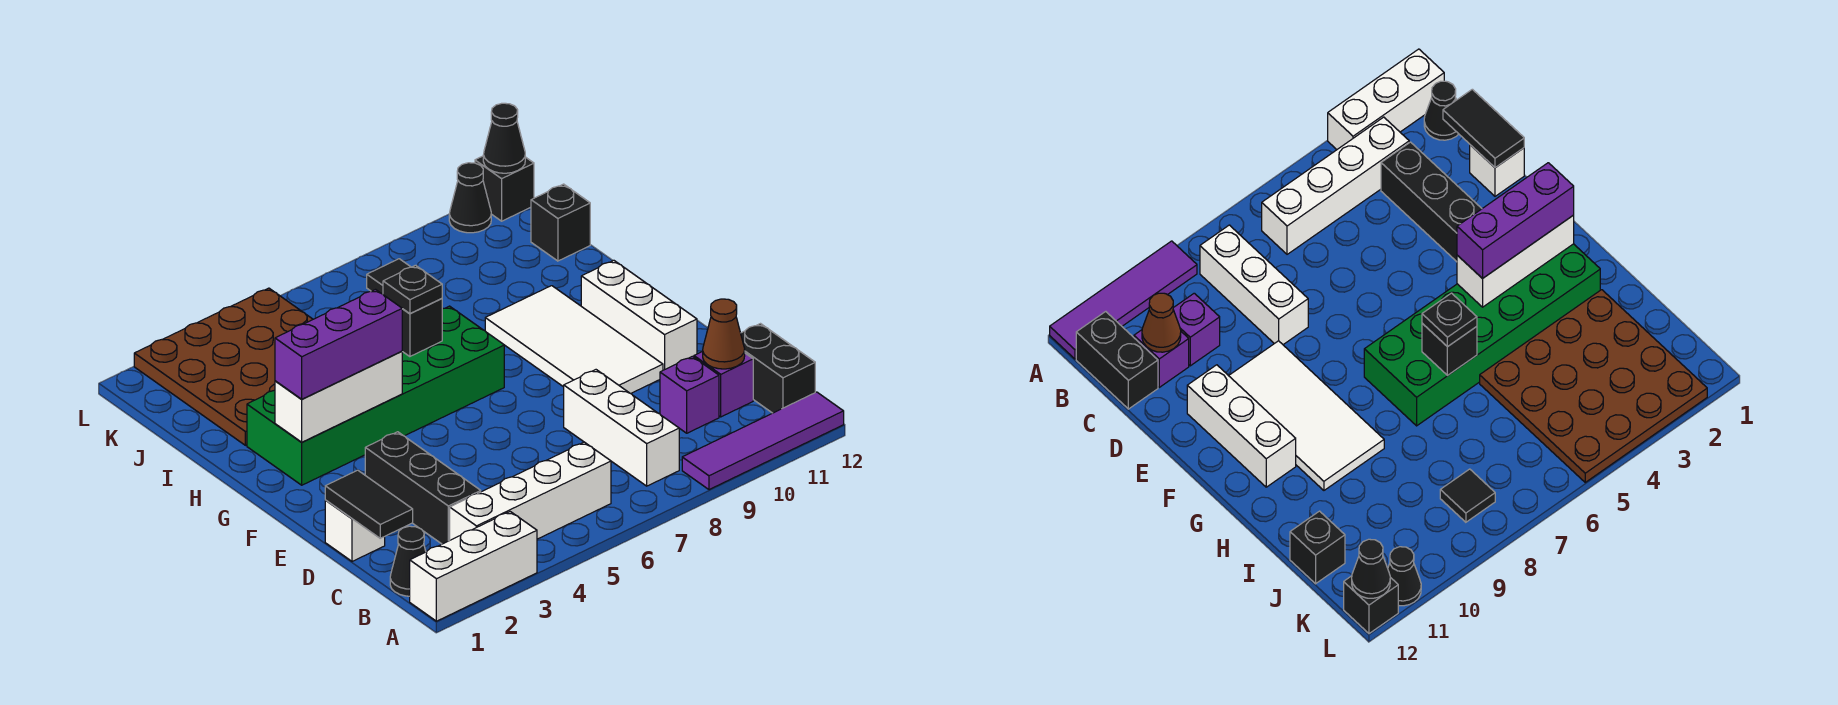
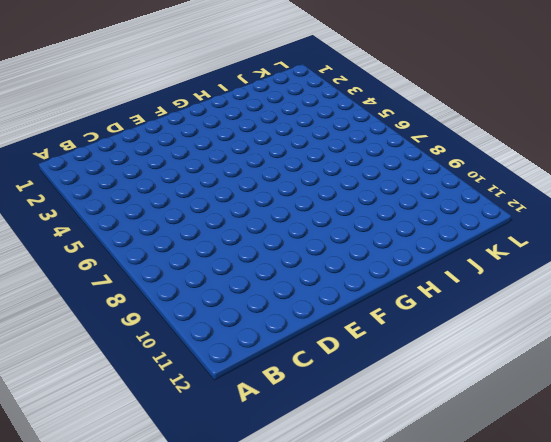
none -> white brick A1:A3 level 1
none -> purple tile A9:A12 level 1
none -> black cone B1 level 1

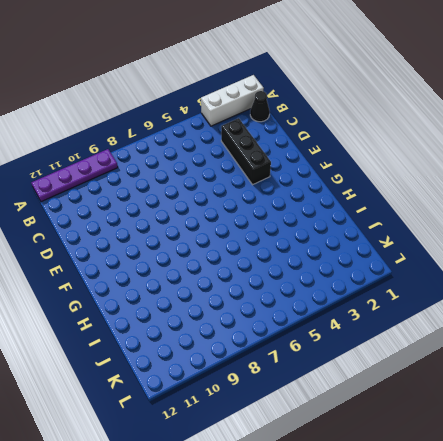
purple plate A9:A12 level 1 -> purple tile A9:A12 level 1
none -> white brick B3:B6 level 1
none -> white brick B8:D8 level 1
none -> black brick B12:C12 level 1

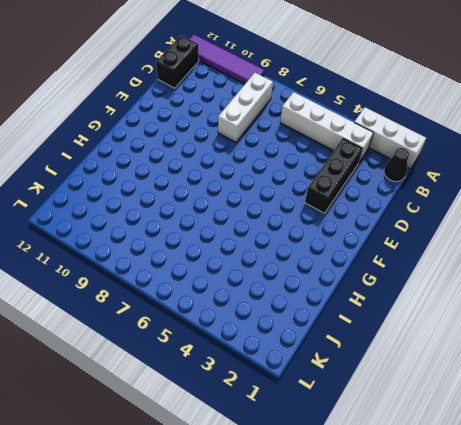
none -> purple brick C10 level 1
none -> purple brick C11 level 1
none -> white brick D1 level 1

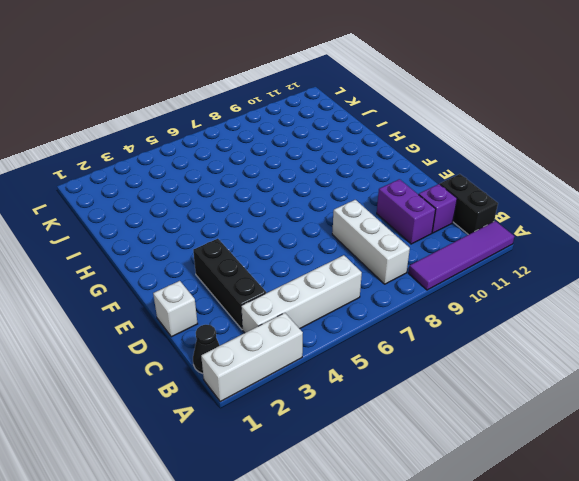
purple brick C10:D10 level 1 -> purple brick C10 level 1
none -> white tile E9:H10 level 1
none -> white brick E11:G11 level 1
none -> green brick G2:H7 level 1

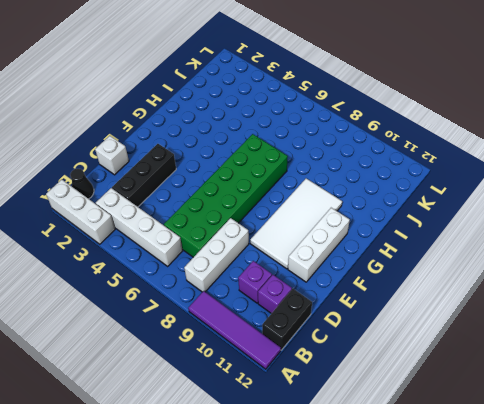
green brick C6:H7 level 1 -> green brick G2:H7 level 1
none -> brown plate I2:L5 level 1
none -> black brick J12 level 1
none -> black tile K8 level 1

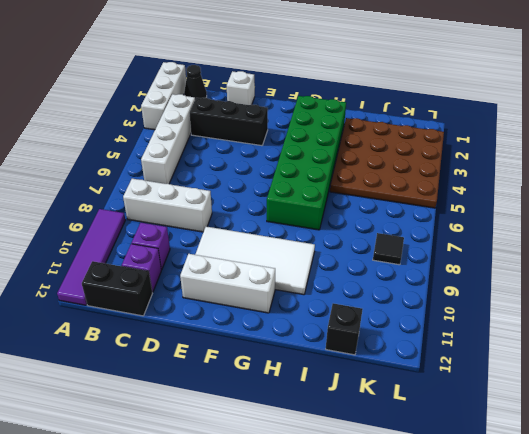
none -> black cone L11 level 1
none -> black brick L12 level 1
none -> black tile C1:D1 level 2

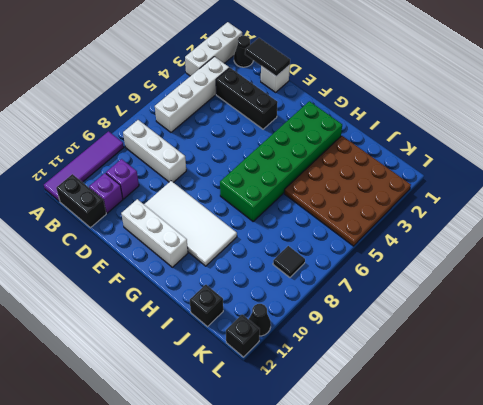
none -> brown cone C11 level 2
none -> white brick G2:G4 level 2
none -> black brick H6 level 2

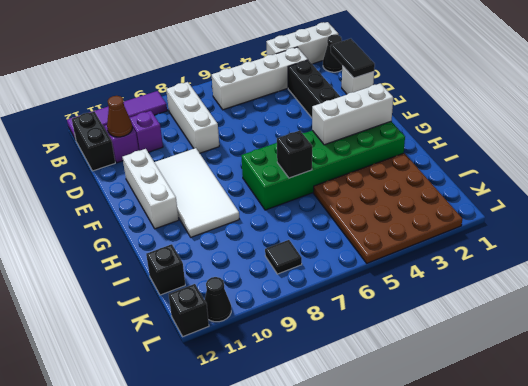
none -> black cone L12 level 2
none -> purple brick G2:G4 level 3
none -> black plate H6 level 3

